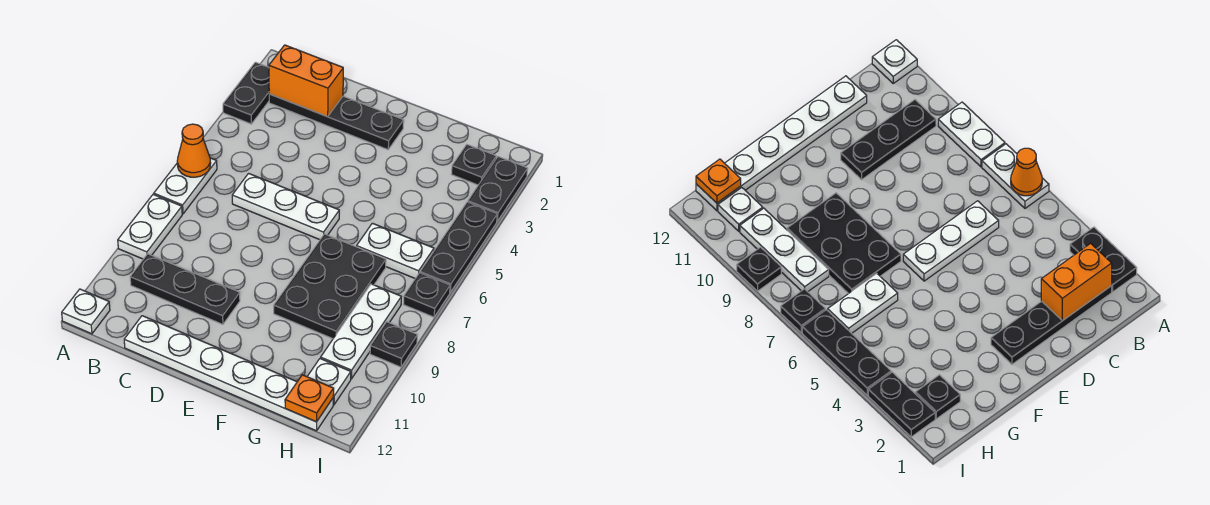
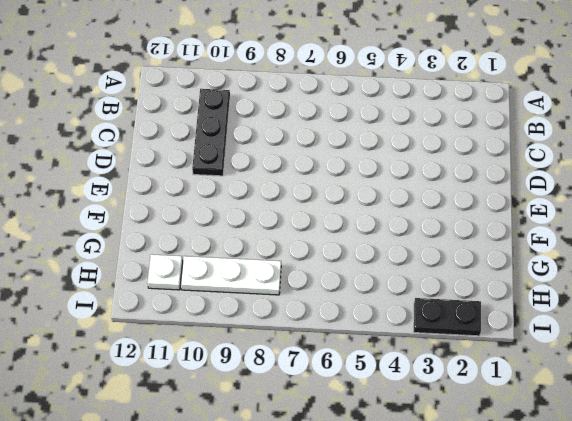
none -> black plate A2:A3 level 1
none -> white plate A6:A7 level 1
none -> white plate A8:A9 level 1

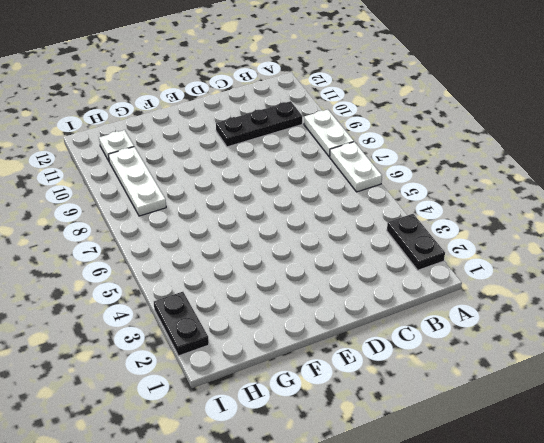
none -> white plate A12 level 1
none -> black plate B2:E2 level 1
none -> white plate C6:E6 level 1

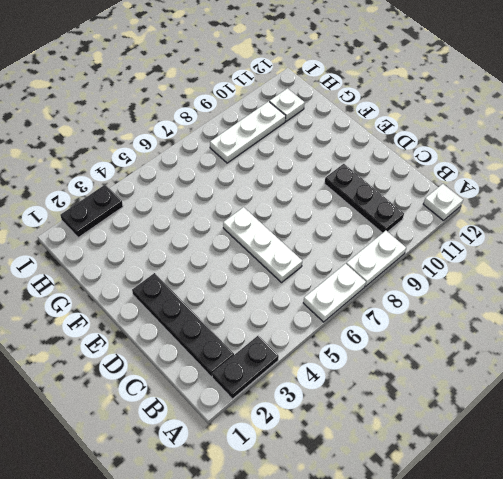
none -> white plate C12:H12 level 1
none -> black plate F7:G9 level 1
none -> white plate G6:H6 level 1

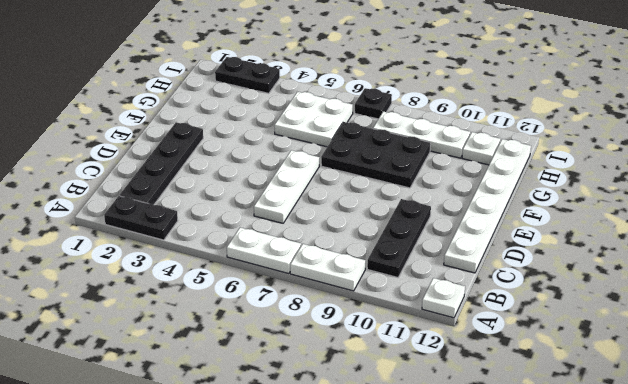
white plate G5:H6 level 1 -> white plate G6:H6 level 1
none -> black plate H2 level 1
none -> black plate I4:I6 level 1
none -> black plate I9 level 1

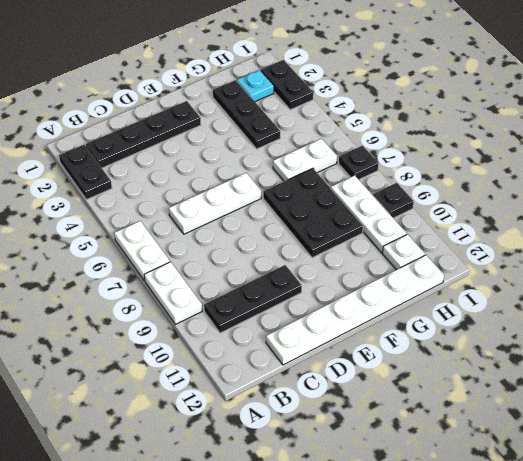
black plate G2:G4 level 1 -> black plate I4:I6 level 1
cyan plate H2 level 1 -> black plate H2 level 1
none -> white plate A12 level 1
none -> orange cone A6 level 2
none -> orange brick B2:C2 level 2

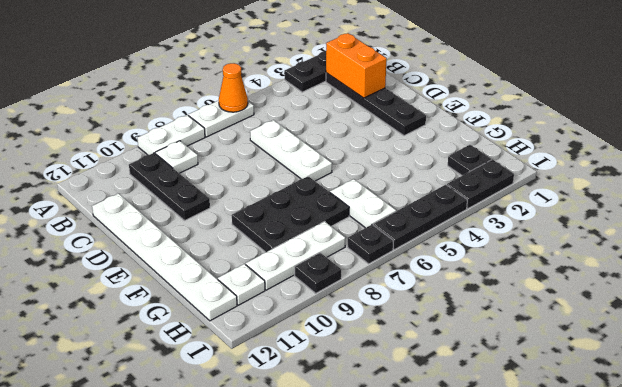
white plate B9 level 1 -> white plate A12 level 1
none -> orange plate H12 level 2

